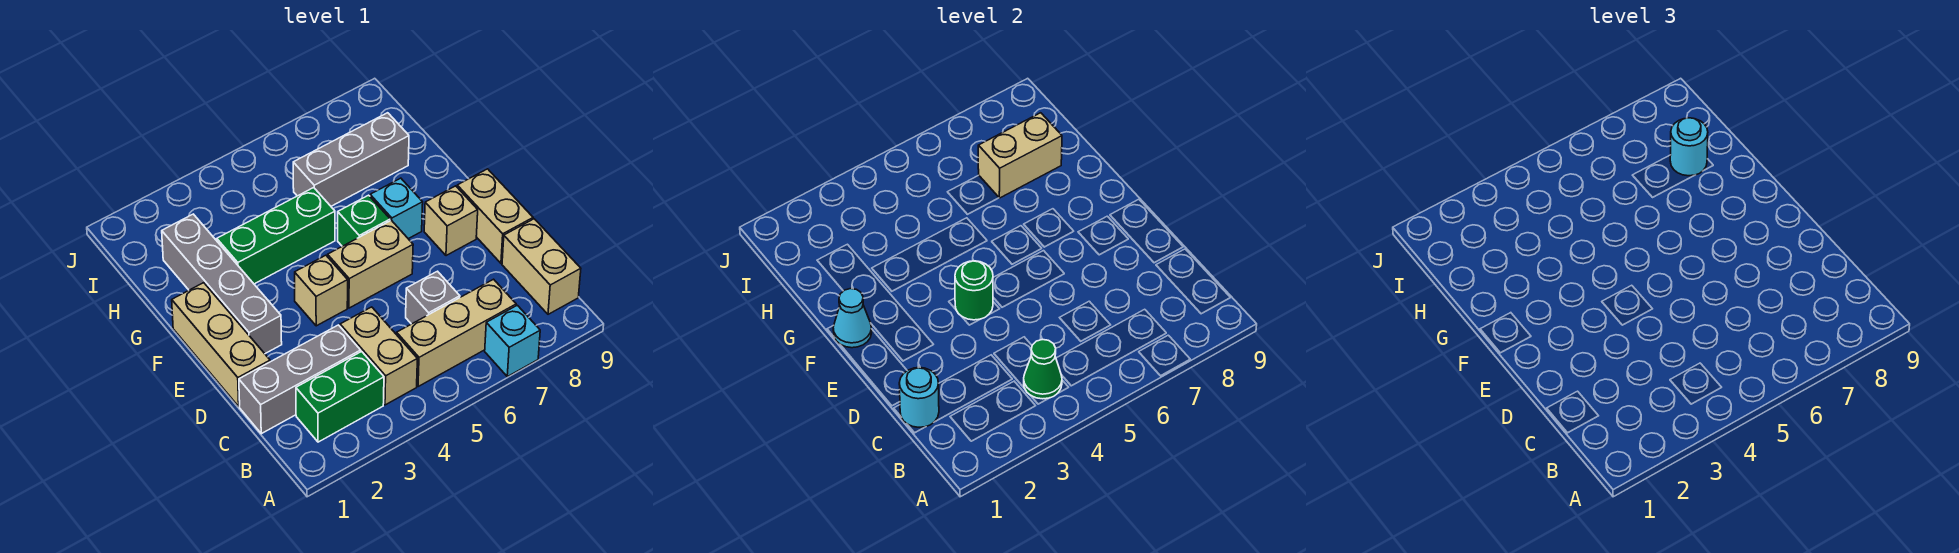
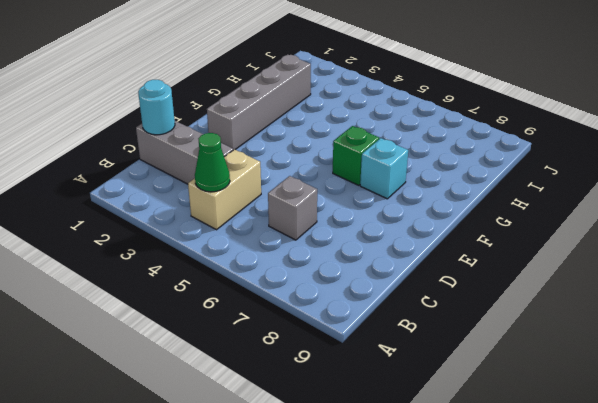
none -> cyan brick A7 level 1
none -> green brick B2:B3 level 1
none -> tan brick B5:B7 level 1

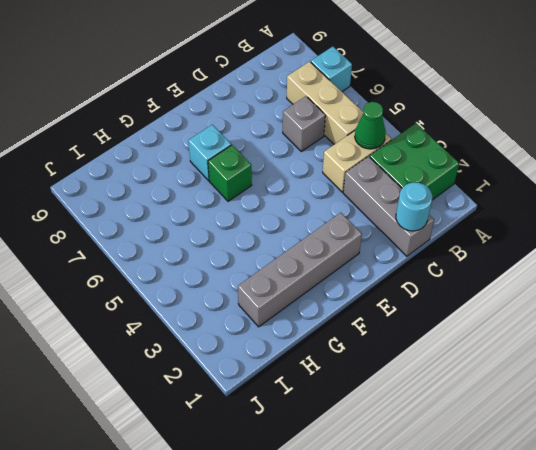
green brick A2:B3 level 1 -> green brick B2:B3 level 1
none -> tan brick B9:C9 level 1
none -> tan brick D1:F1 level 1
none -> tan brick D9:E9 level 1

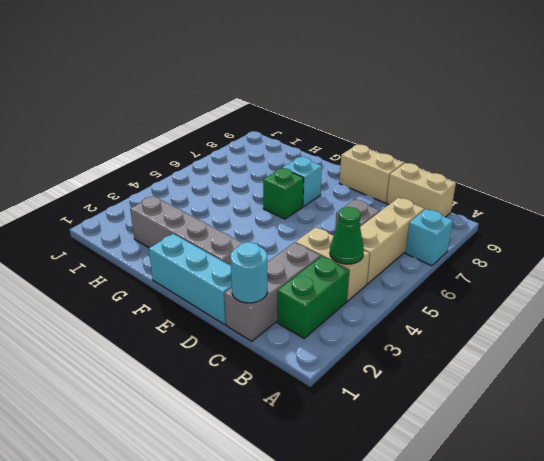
cyan brick D1:F1 level 1 -> tan brick D1:F1 level 1
none -> tan brick E4 level 1
none -> tan brick E5:E6 level 1
none -> tan brick E8 level 1

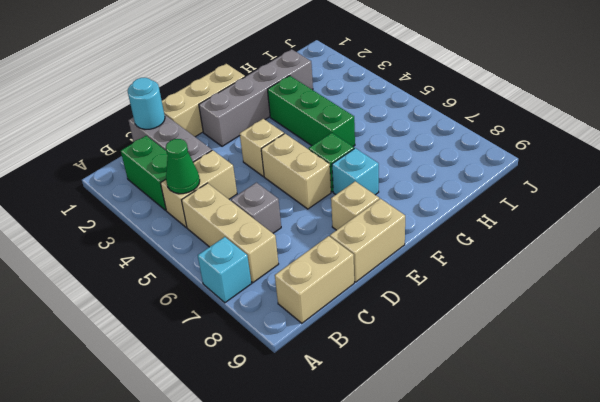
none -> grey brick H6:H8 level 1
none -> green round brick E4 level 2
none -> cyan cone F1 level 2

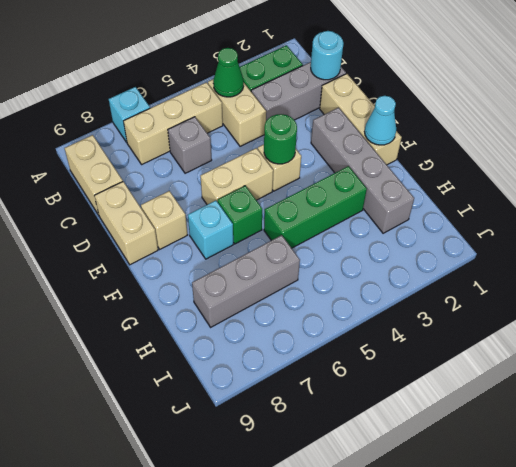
none -> tan brick H7:H8 level 2
none -> cyan round brick H8 level 3

